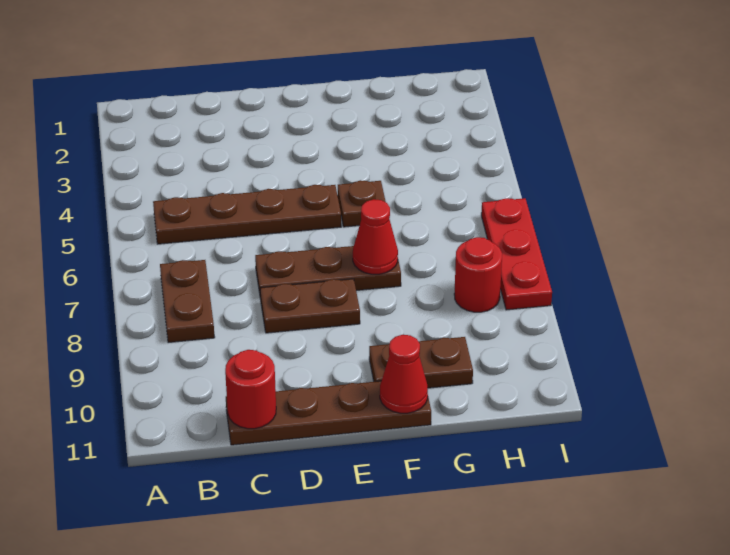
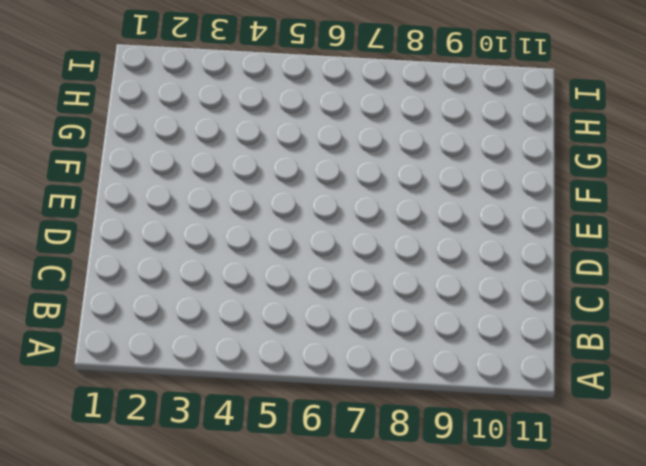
none -> brown plate B5:E5 level 1
none -> brown plate B7:B8 level 1
none -> brown plate C11:F11 level 1

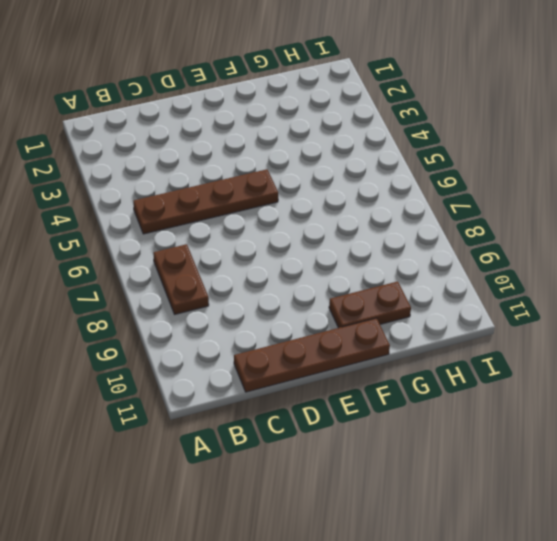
none -> brown plate D7:F7 level 1
none -> brown plate D8:E8 level 1
none -> brown plate F5 level 1

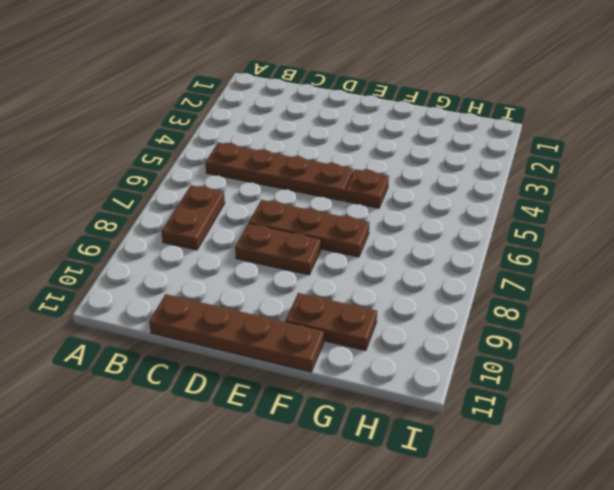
none -> red round brick H8 level 1
none -> red plate I6:I8 level 1
none -> red round brick C11 level 2

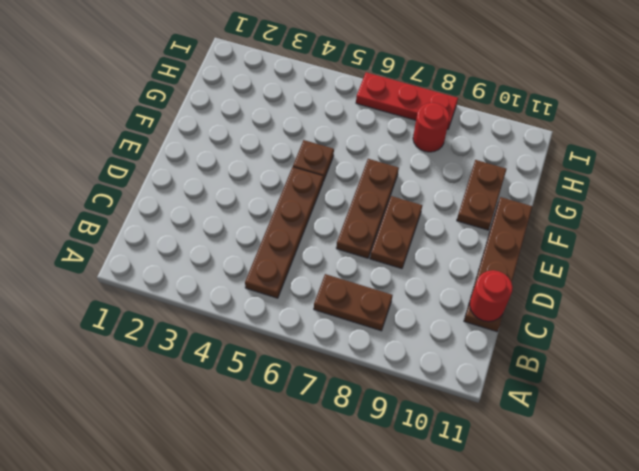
none -> red cone F7 level 2
none -> red cone F11 level 2

